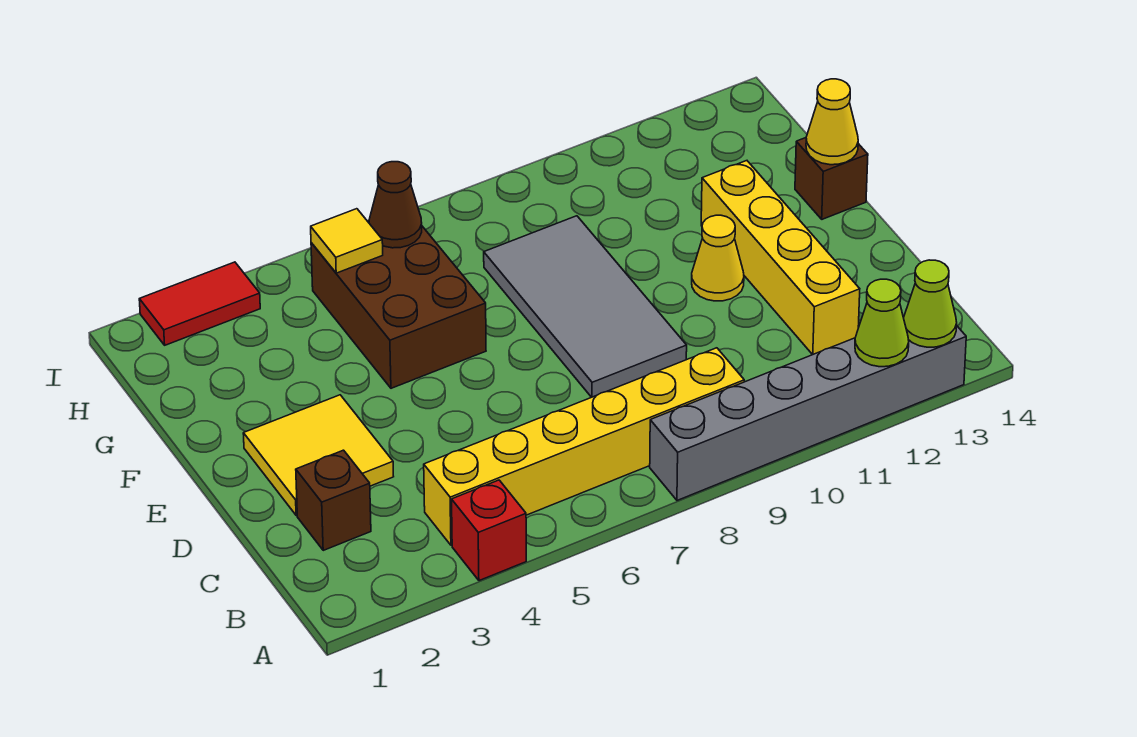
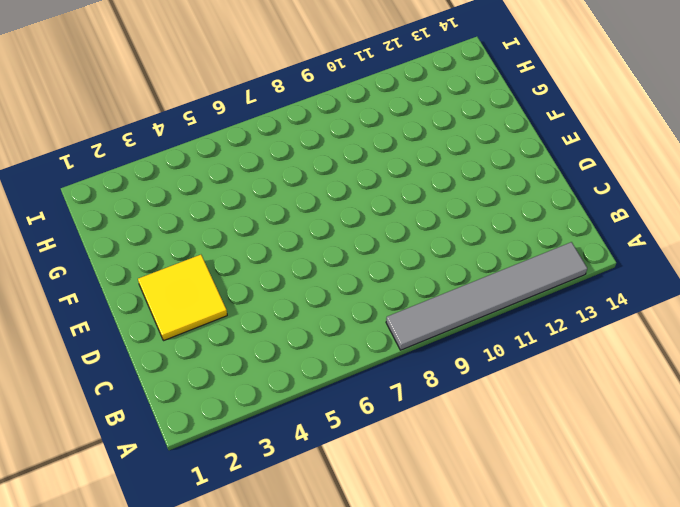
grey tile A8:A13 level 1 -> grey brick A8:A13 level 1
none -> red brick A4 level 1
none -> yellow brick B4:B9 level 1
none -> brown brick C2 level 1

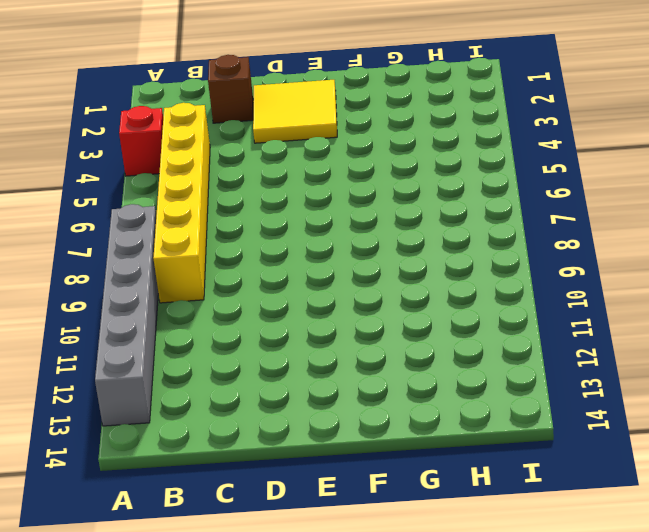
none -> yellow brick C12:F12 level 1
none -> grey tile D8:G9 level 1
none -> yellow cone E11 level 1

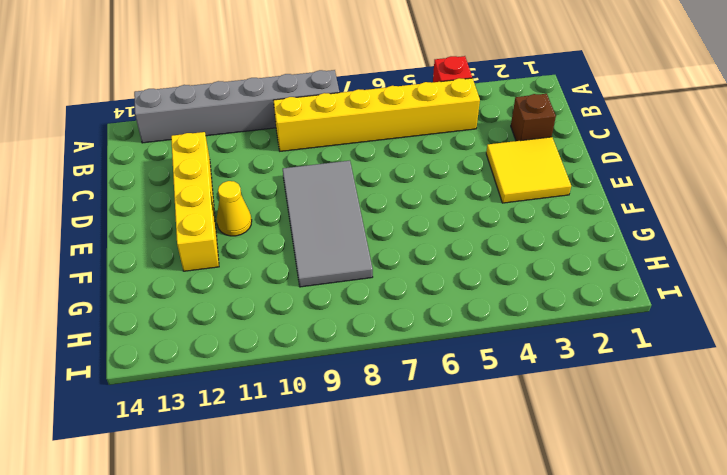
none -> brown brick F5:H6 level 1
none -> brown brick F14 level 1
none -> red tile I2:I3 level 1

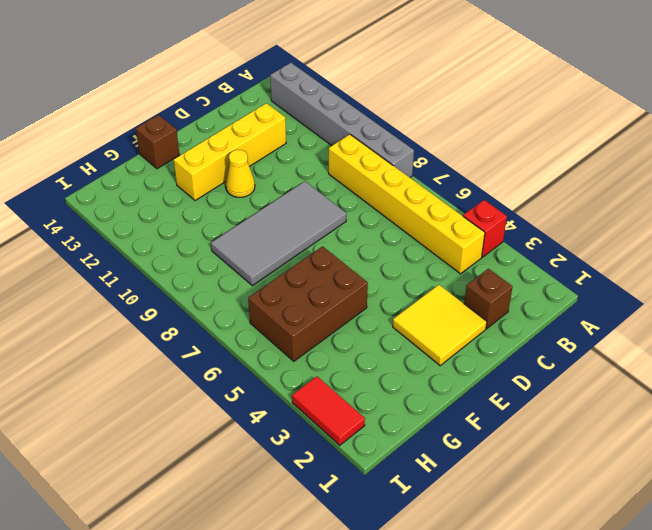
none -> lime cone A12 level 2
none -> lime cone A13 level 2
none -> yellow cone F14 level 2

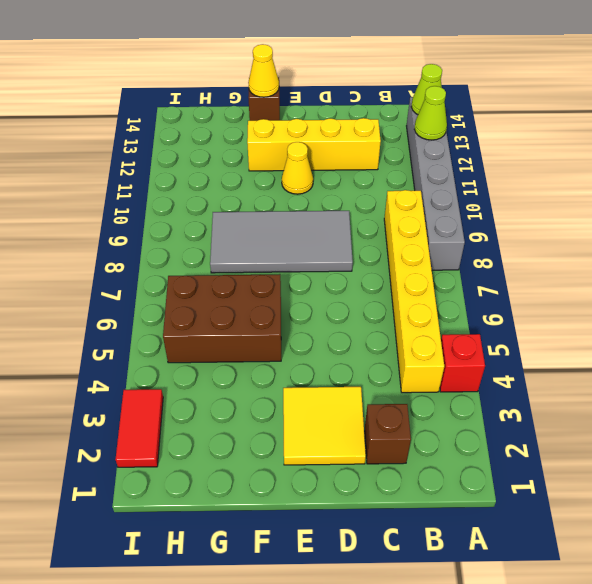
none -> yellow tile H5 level 2
none -> brown cone H6 level 2

